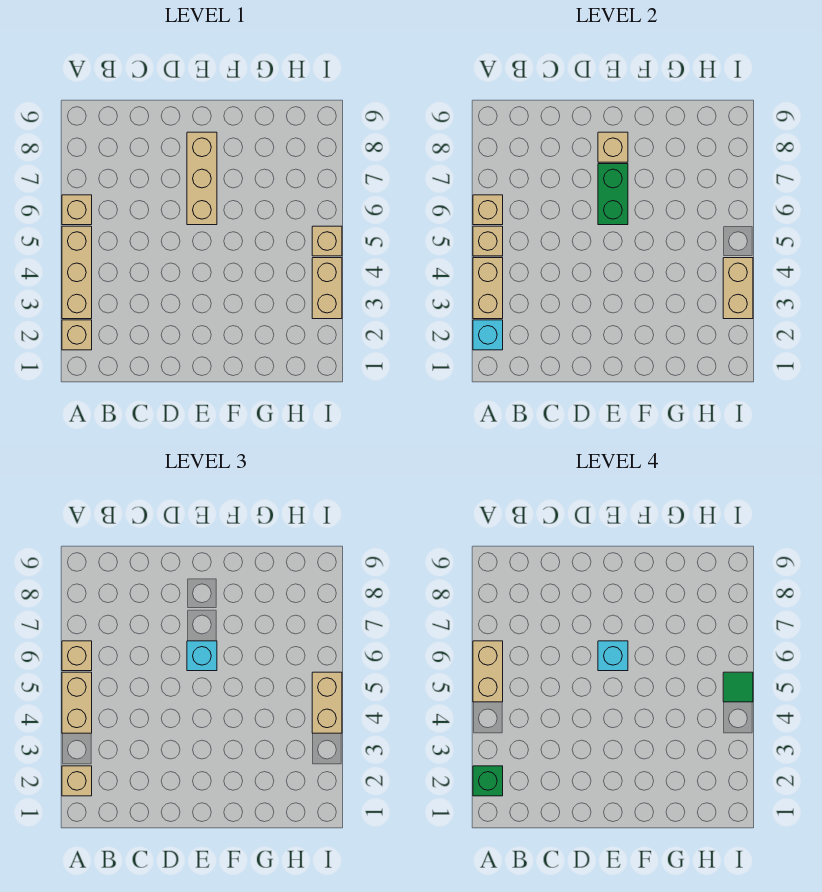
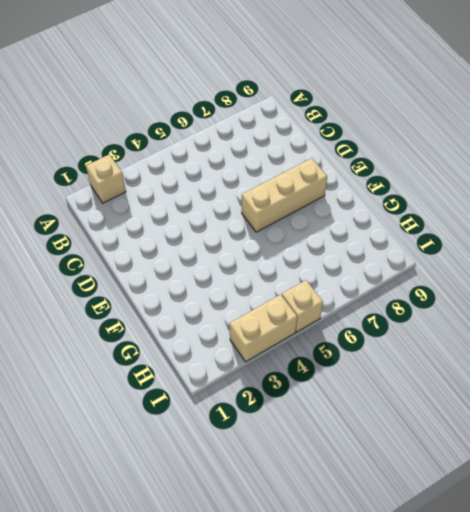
none -> tan brick A3:A5 level 1
none -> tan brick A6 level 1
none -> cyan brick A2 level 2

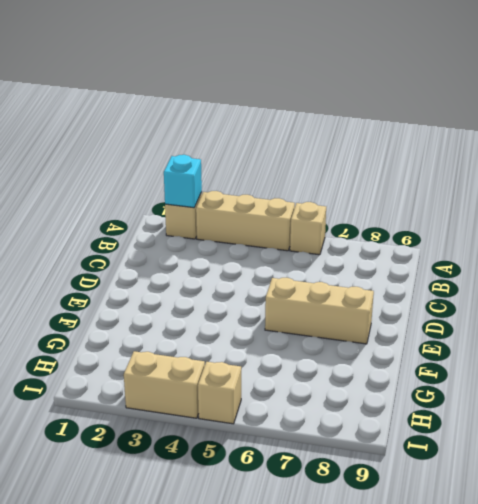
none -> tan brick A3:A4 level 2
none -> tan brick A5 level 2
none -> tan brick A6 level 2

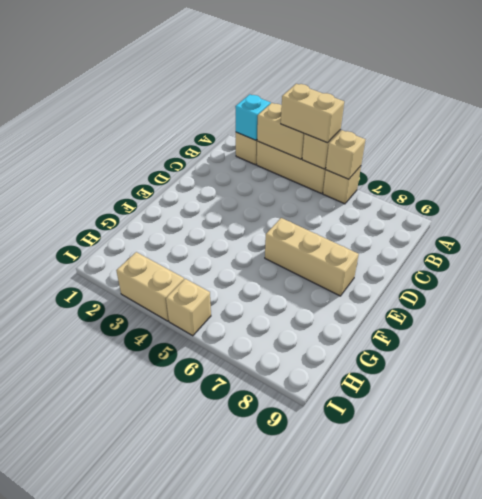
none -> green brick E6:E7 level 2
none -> tan brick E8 level 2
none -> tan brick I3:I4 level 2

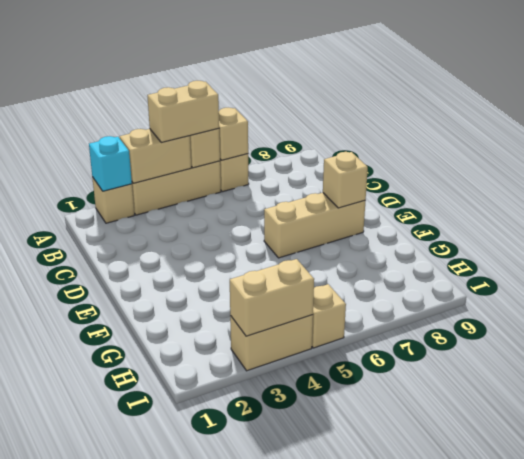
none -> green brick E6:E7 level 2
none -> tan brick A2 level 3
none -> tan brick A6 level 3

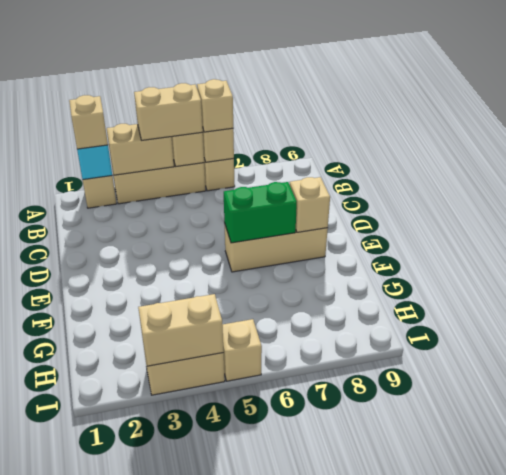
none -> cyan brick E6 level 3
none -> tan brick I4:I5 level 3
none -> green brick A2 level 4

